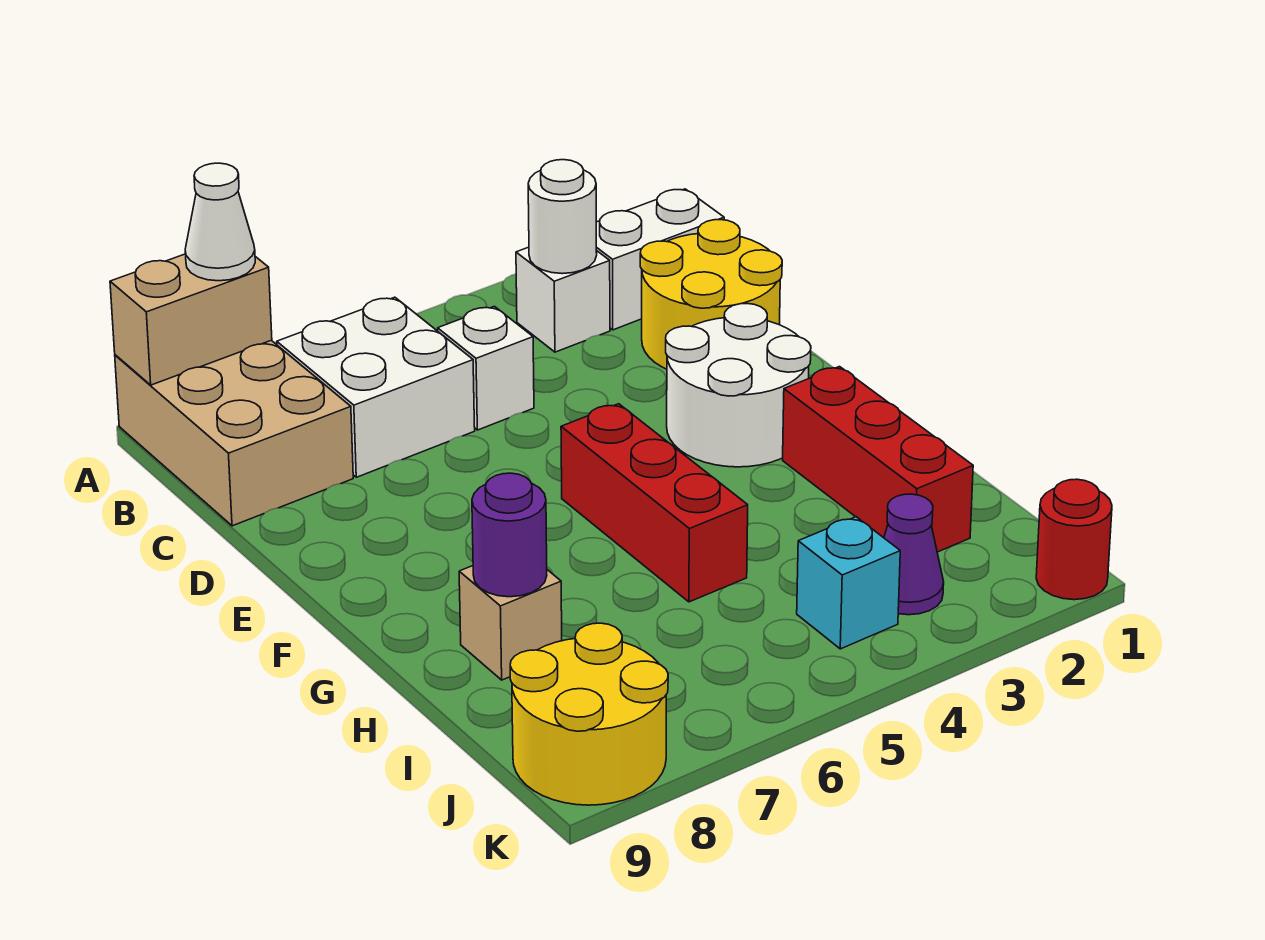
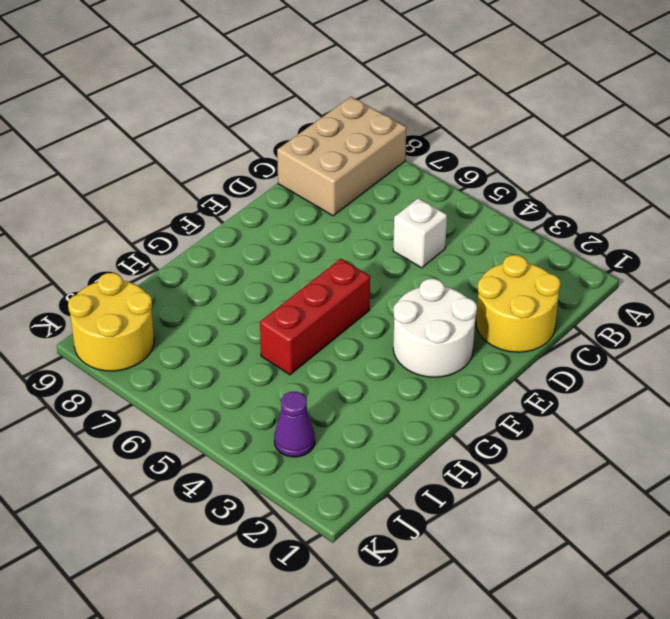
none -> white brick B1:B2 level 1
none -> white brick B3 level 1
none -> white brick B6:C7 level 1

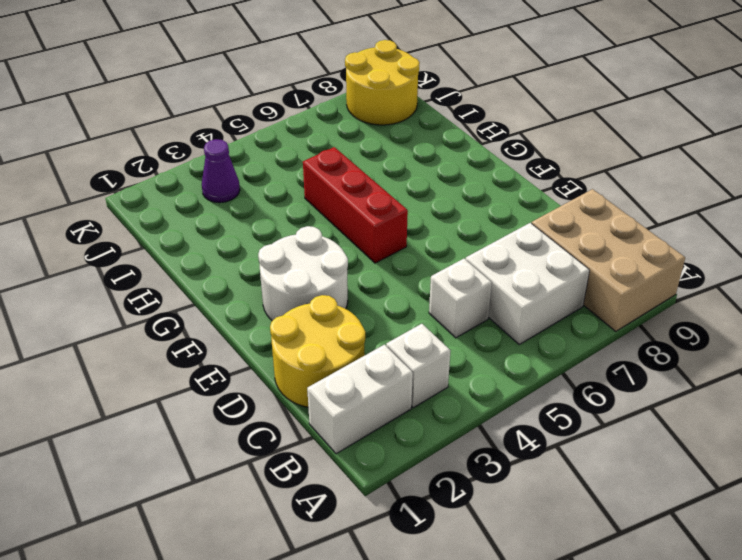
none -> red brick G2:I2 level 1
none -> tan brick H8 level 1
none -> cyan brick J4 level 1

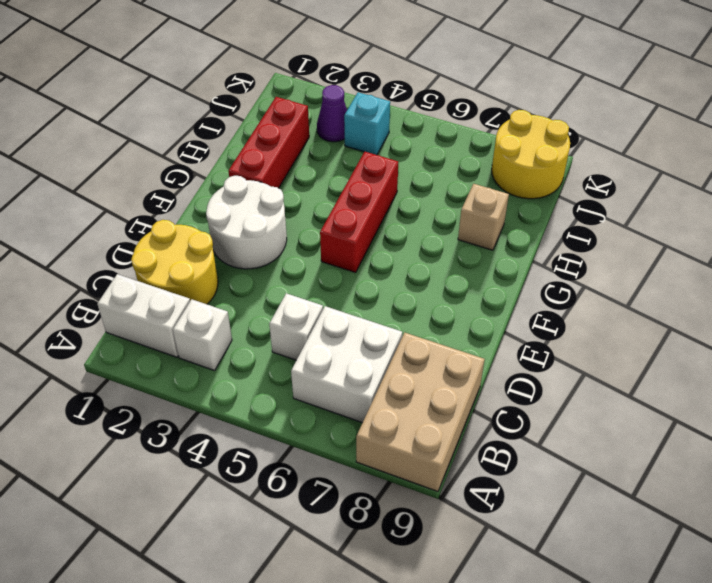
none -> red round brick K1 level 1
none -> tan brick A8:A9 level 2
none -> white round brick B3 level 2

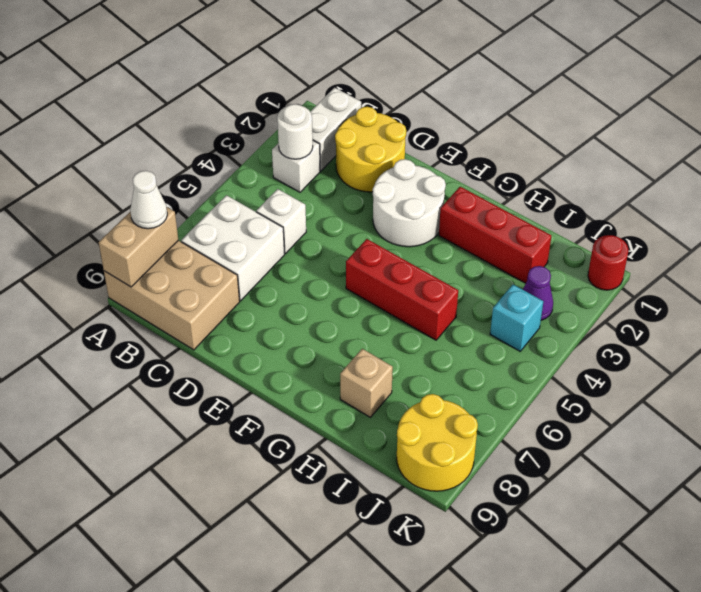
none -> purple round brick H8 level 2

